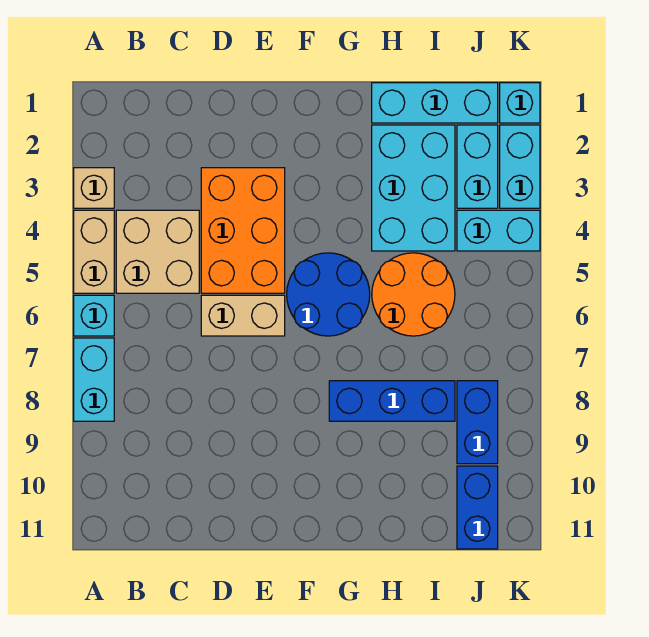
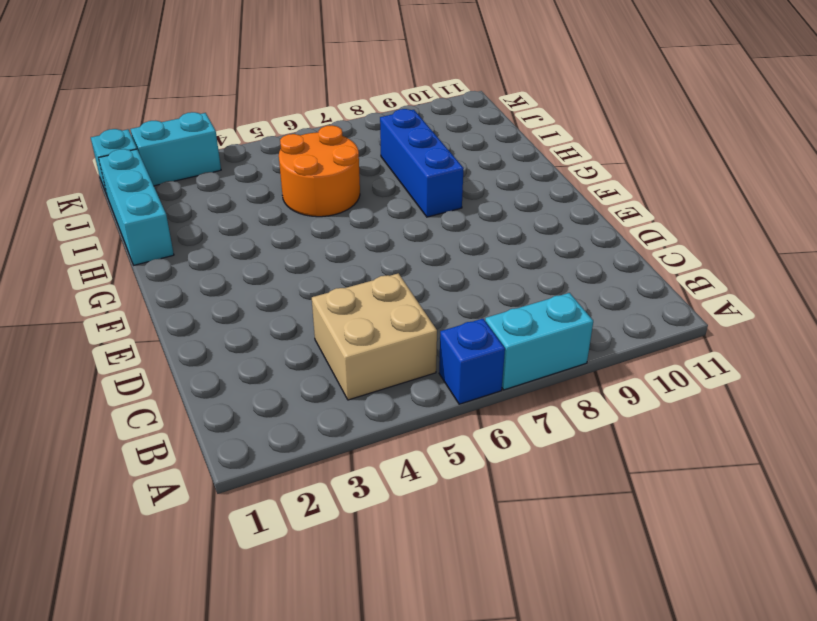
blue brick A6 level 1 -> cyan brick A6 level 1
none -> tan brick A3 level 1
none -> tan brick A4:A5 level 1
none -> orange brick D3:E5 level 1

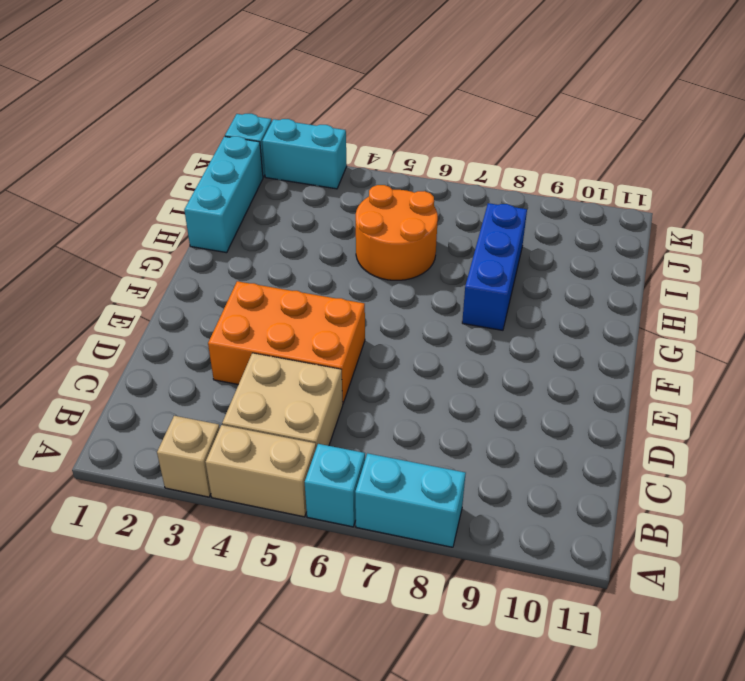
none -> tan brick D6:E6 level 1
none -> blue round brick F5:G6 level 1
none -> cyan brick H2:I4 level 1

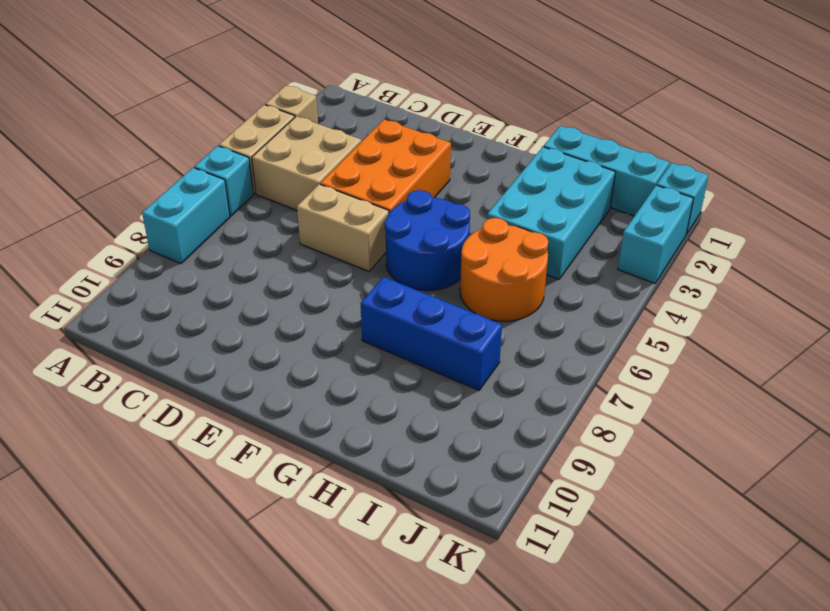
none -> cyan brick J2:J3 level 1
none -> cyan brick J4:K4 level 1
none -> blue brick J8:J9 level 1

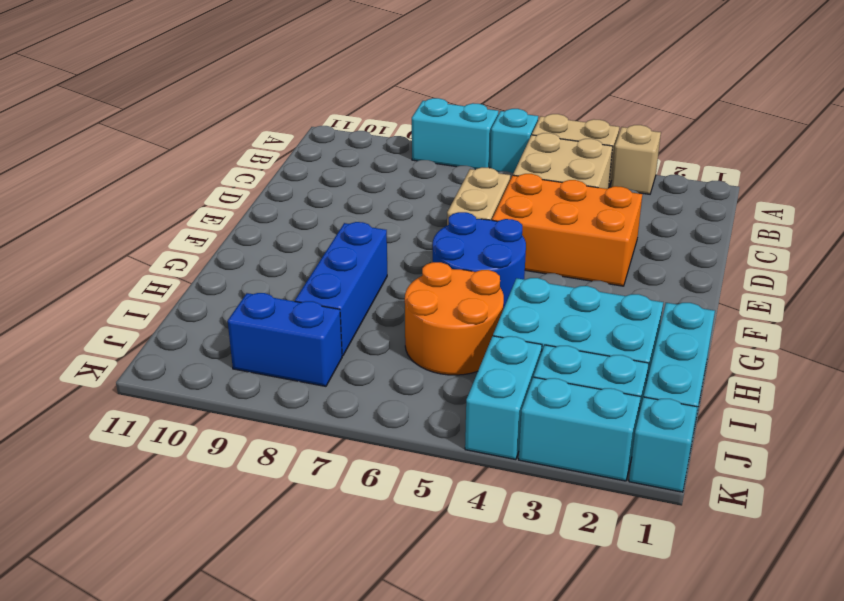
none -> blue brick J10:J11 level 1

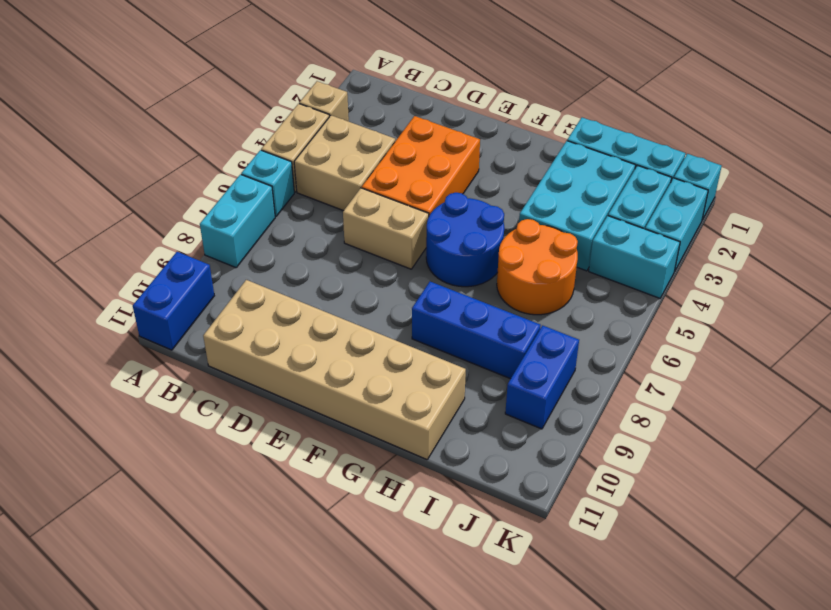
blue brick A10:A11 level 1 -> blue brick J10:J11 level 1
tan brick C10:H11 level 1 -> none

